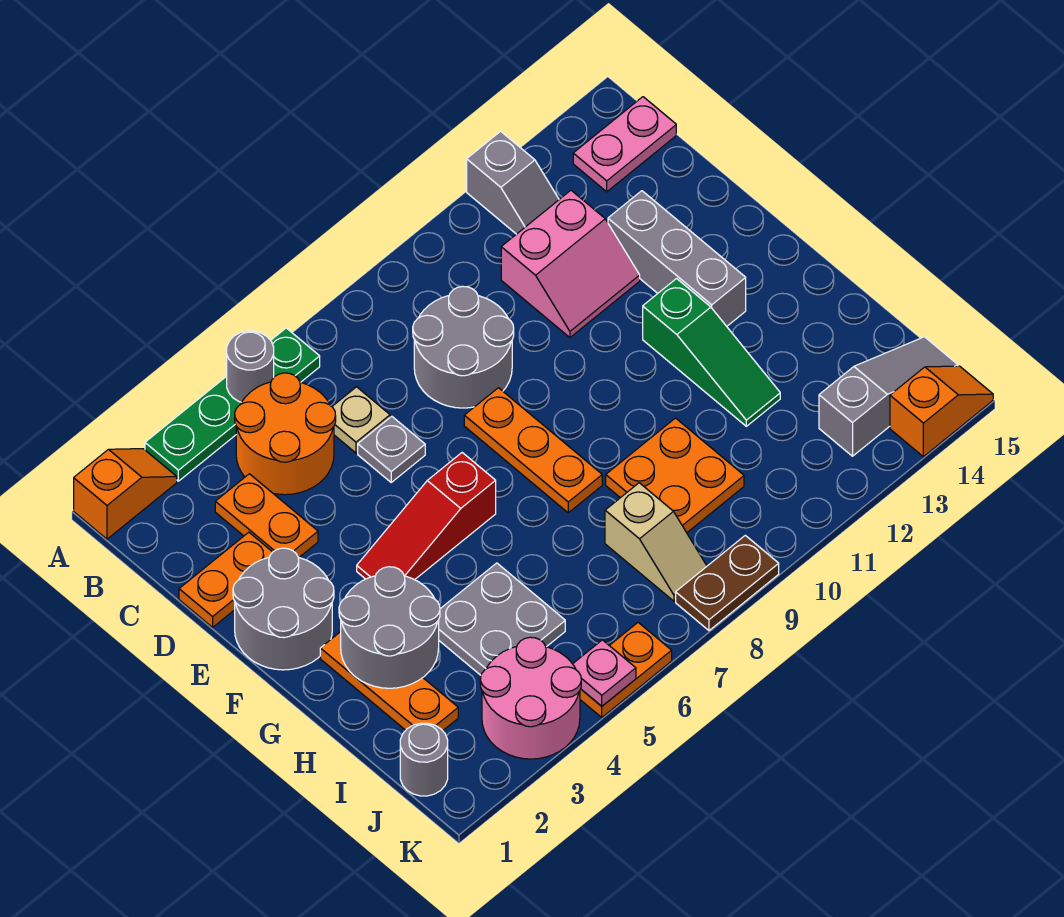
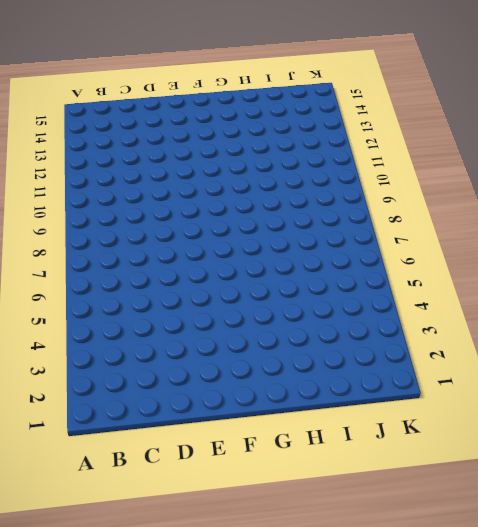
none -> orange slope A1:A2 level 1 top 1
none -> green plate A3:A6 level 1
none -> grey slope A12:B12 level 1 top A

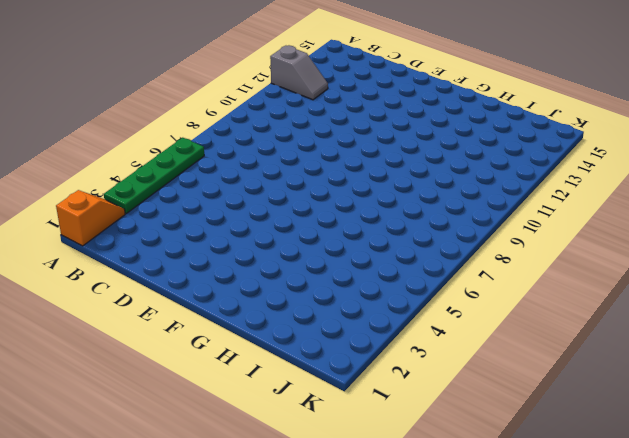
none -> orange round brick B4:C5 level 1
none -> pink plate B14:B15 level 1
none -> orange plate C3:D3 level 1

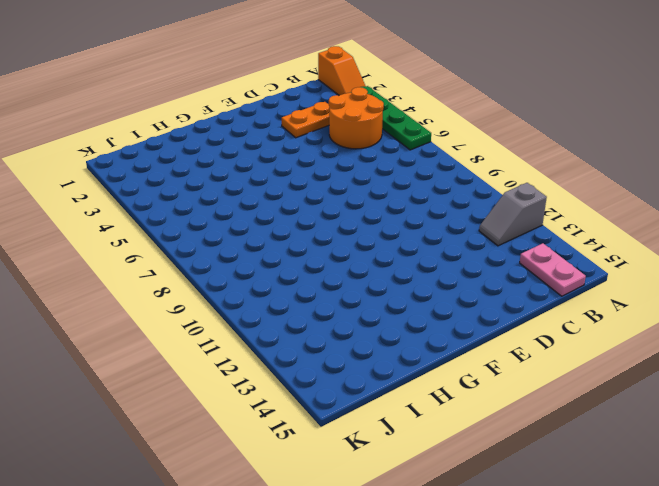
none -> tan plate C6 level 1
none -> grey round brick C8:D9 level 1
none -> pink slope C11:D12 level 1 top C

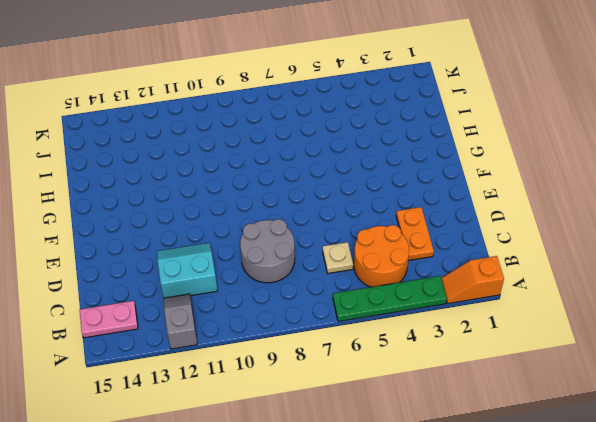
cyan slope C11:D12 level 1 top C -> pink slope C11:D12 level 1 top C
none -> orange plate D1:D2 level 1
none -> grey plate D6 level 1
none -> grey brick D13:F13 level 1

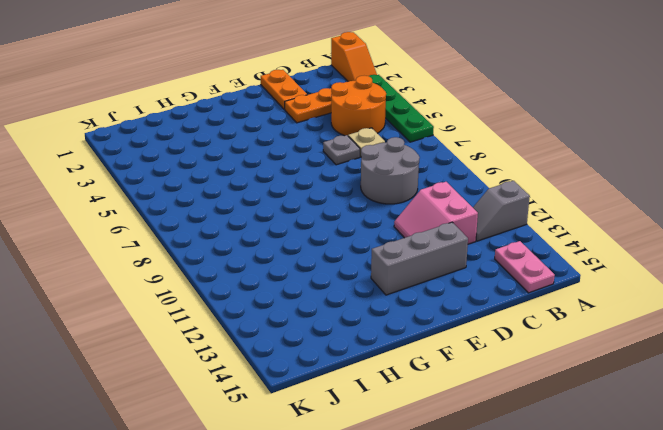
none -> grey round brick E1:F2 level 1
none -> orange plate E8:G8 level 1
none -> red slope F4:F6 level 1 top 6

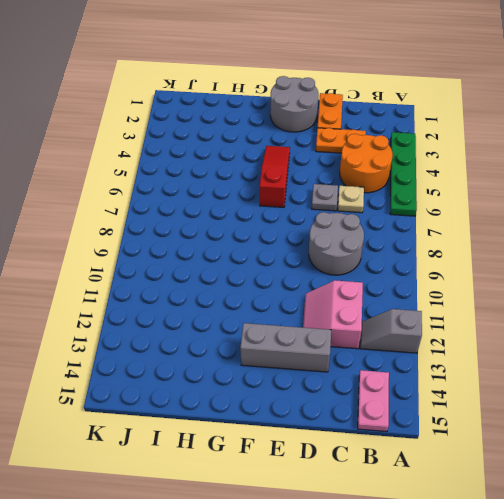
none -> orange slope A1:A2 level 1 top 1
none -> orange plate E8:G8 level 1
none -> green slope F12:H12 level 1 top F

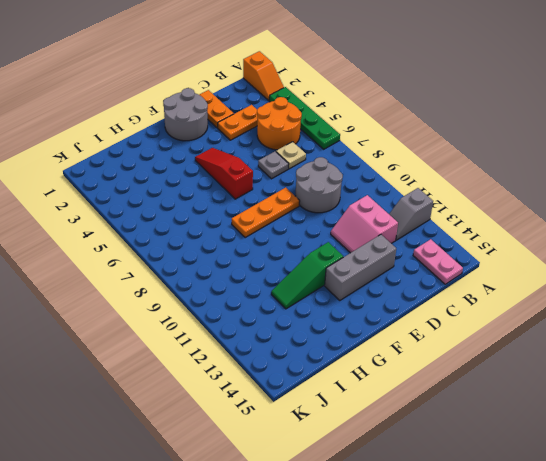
none -> orange plate G2:I2 level 1
none -> grey plate H4:I5 level 1
none -> orange plate H9:I10 level 1

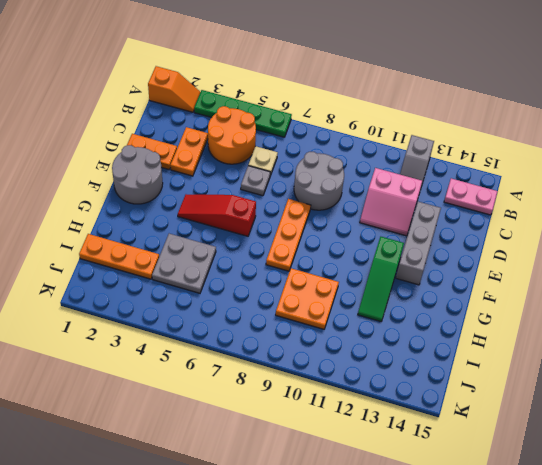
orange plate I1:I3 level 1 -> orange plate G2:I2 level 1
none -> tan slope I8:J8 level 1 top I
none -> grey round brick J1 level 1
none -> pink round brick J3:K4 level 1

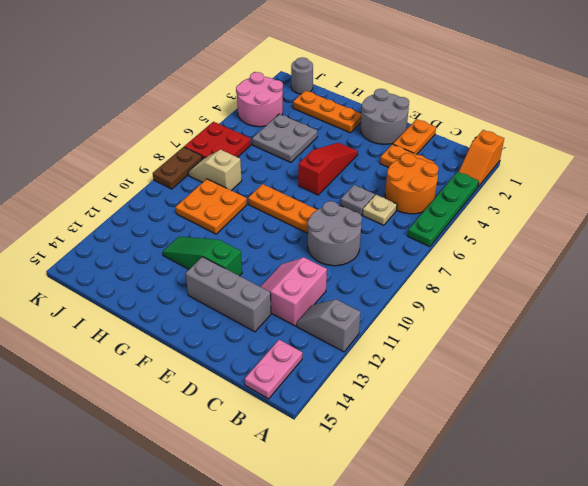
red plate J6:K7 level 1 -> orange plate K5:K6 level 1
none -> grey slope J13:J15 level 1 top 13
none -> orange slope K14:K15 level 1 top 14
none -> grey round brick A5 level 2

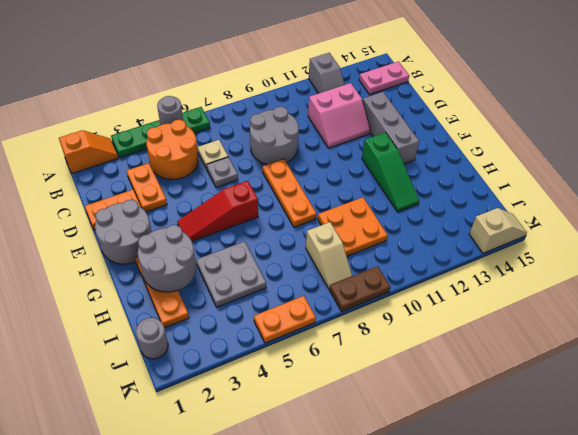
tan slope K14:K15 level 1 top 14 -> orange slope K14:K15 level 1 top 14
none -> pink round brick J3:K4 level 1
none -> grey slope J13:J15 level 1 top 13
none -> pink plate K5 level 2

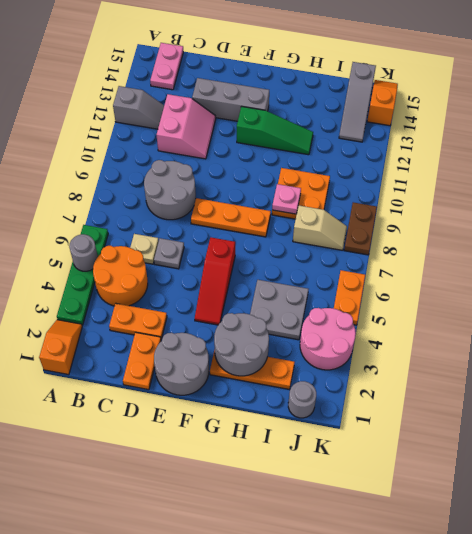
pink plate H9 level 2 -> pink plate K5 level 2
grey slope J13:J15 level 1 top 15 -> grey slope J13:J15 level 1 top 13

